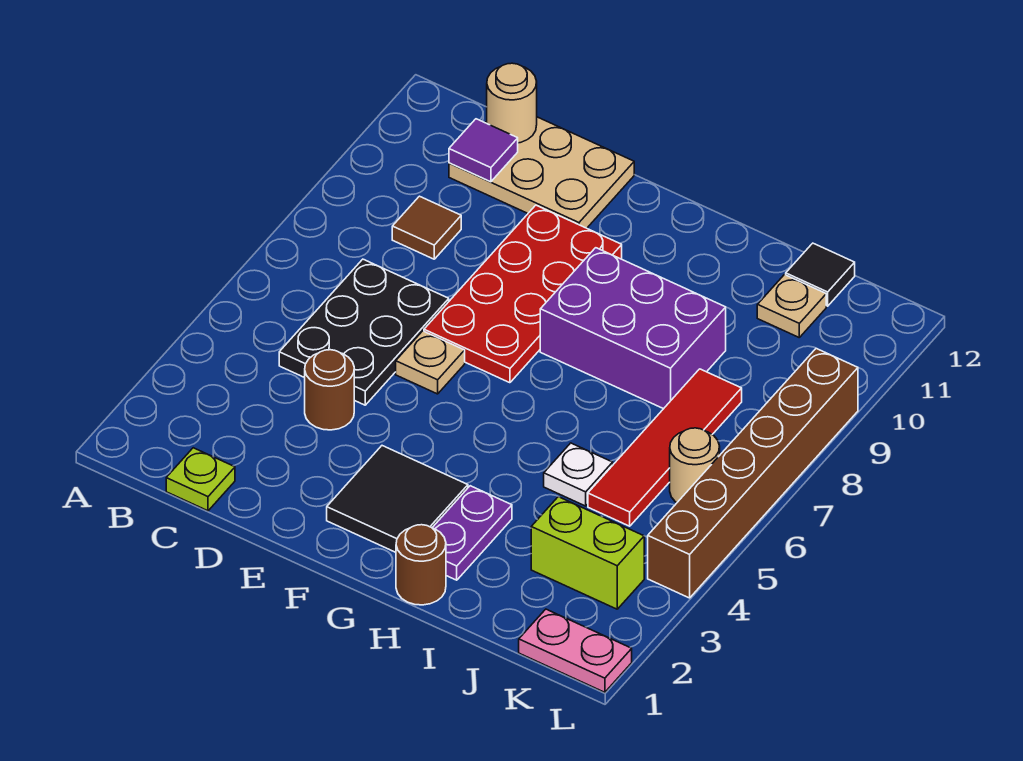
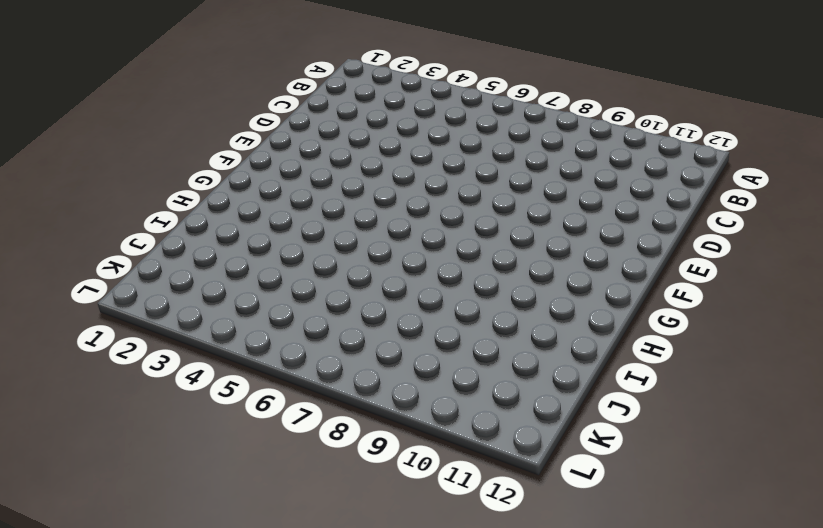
none -> lime plate C1 level 1
none -> black plate C5:D7 level 1
none -> brown tile C9 level 1

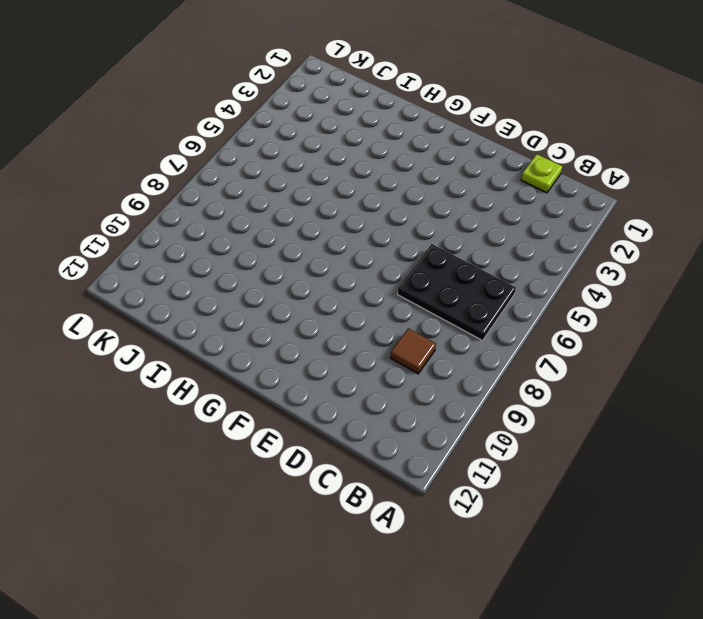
black plate B6:D7 level 1 -> black plate C5:D7 level 1
none -> tan plate C11:E12 level 1
none -> brown round brick D4 level 1
none -> tan plate E6 level 1

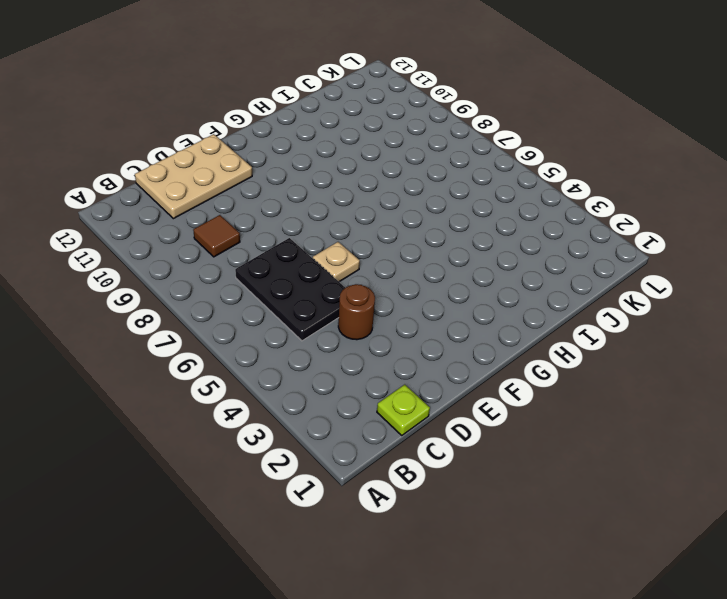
none -> red plate E7:F10 level 1
none -> black tile F2:G3 level 1
none -> purple brick G8:I9 level 1

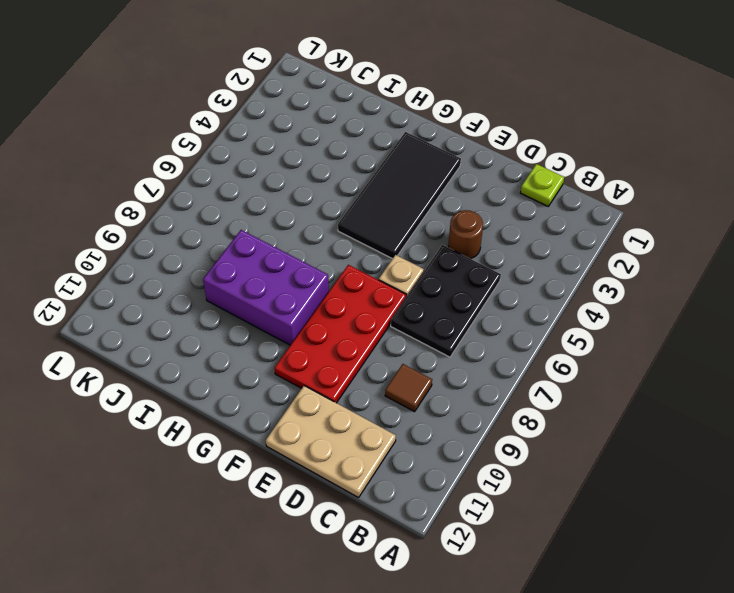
black tile F2:G5 level 1 -> black tile F2:G3 level 1
none -> brown round brick H1 level 1
none -> purple plate H2:H3 level 1
none -> white plate I5 level 1

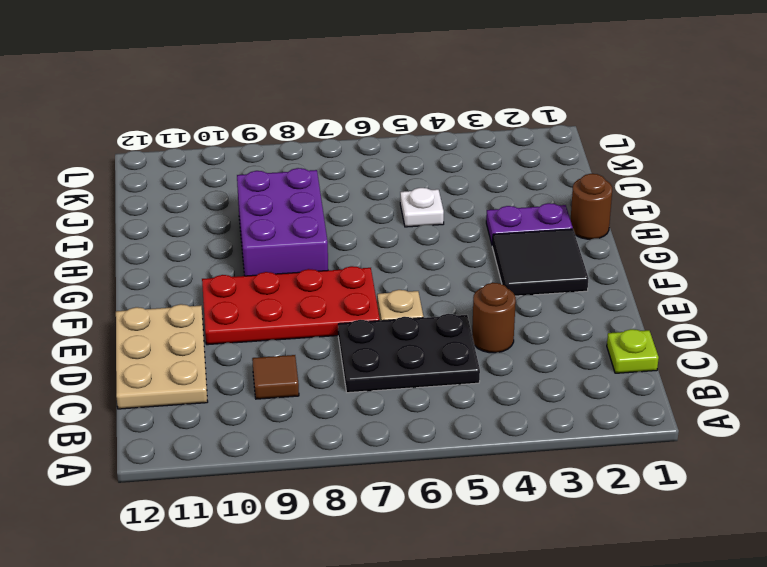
none -> lime brick J3:K3 level 1
none -> red tile J5:J8 level 1
none -> tan plate J11 level 1

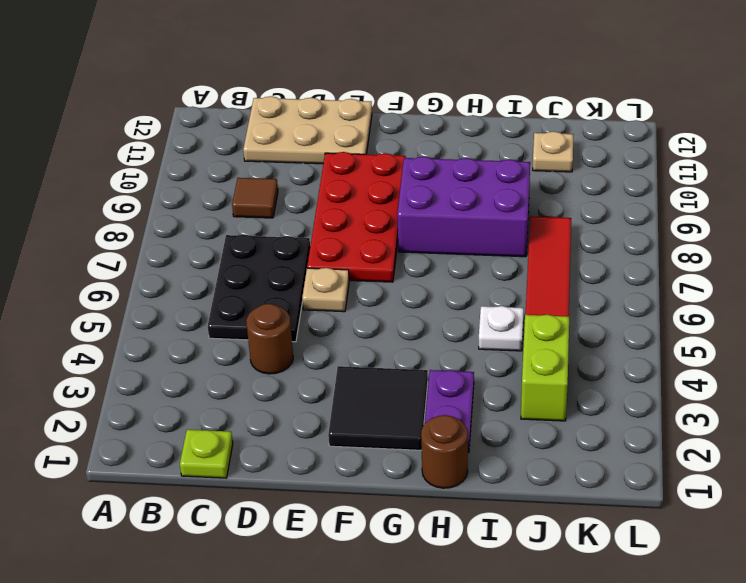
lime brick J3:J4 level 1 -> lime brick J3:K3 level 1
none -> black tile J12 level 1
none -> pink plate K1:L1 level 1
none -> tan round brick K6 level 1

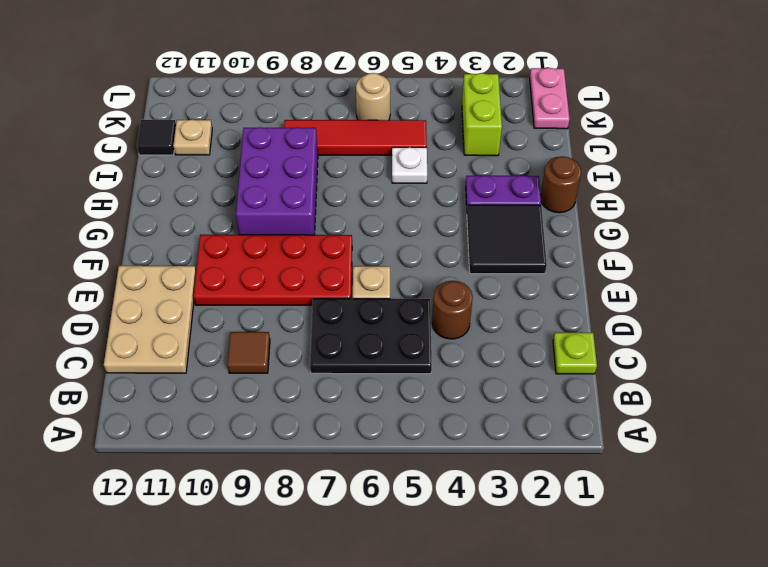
none -> brown brick L4:L9 level 1
none -> purple tile C11 level 2
none -> tan round brick C12 level 2

